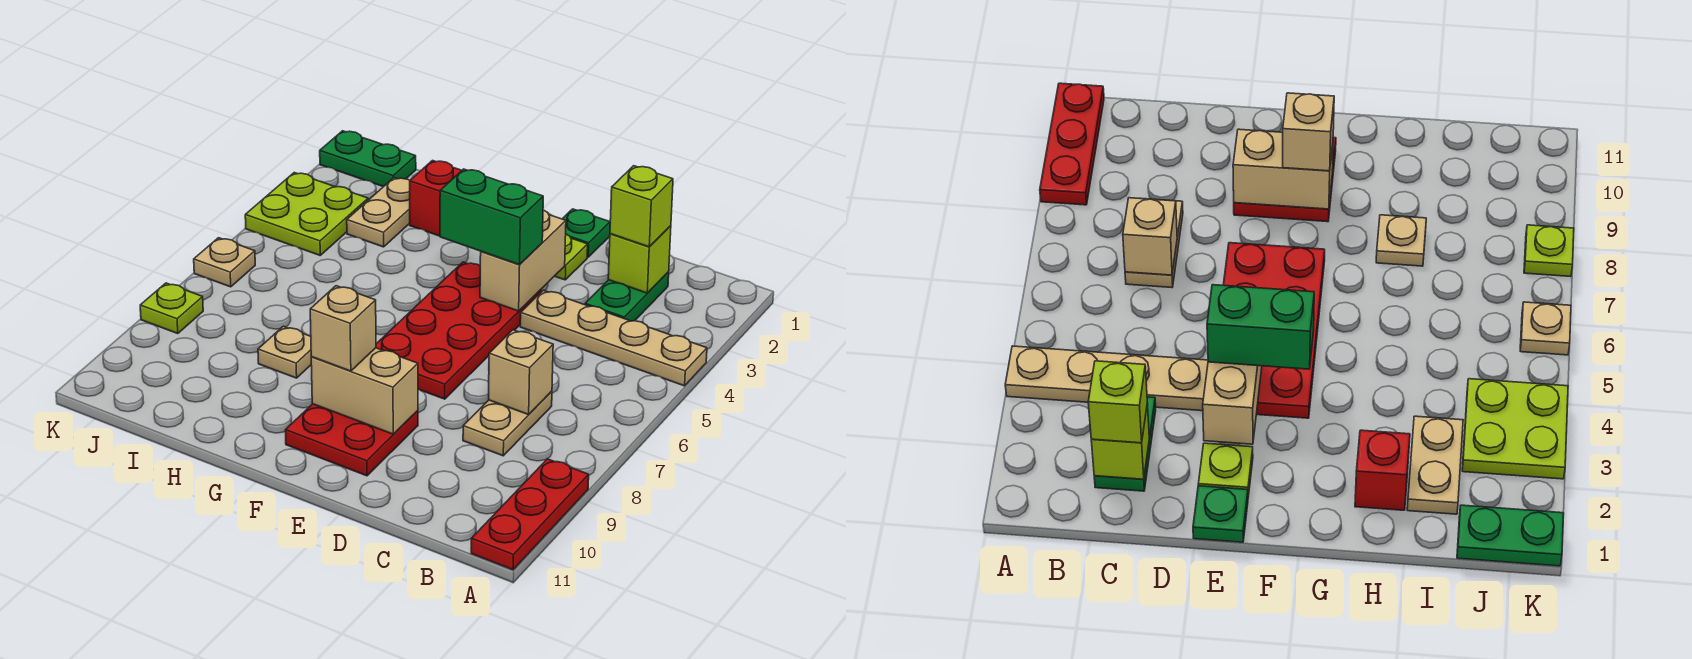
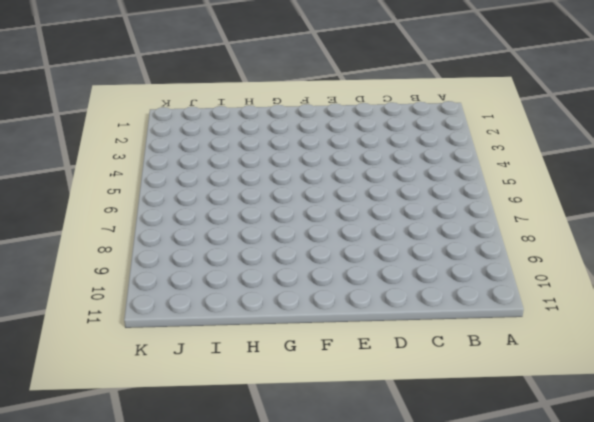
none -> tan plate A4:D4 level 1
none -> red plate A9:A11 level 1
none -> green plate C2:C3 level 1

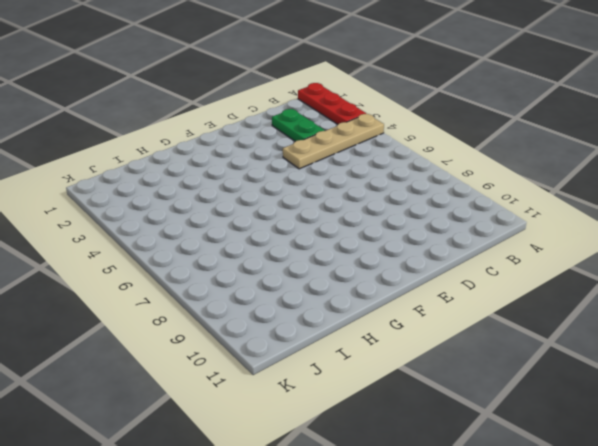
red plate A1:A3 level 1 -> red plate A9:A11 level 1
none -> tan plate C7:C8 level 1
none -> green plate E1 level 1
none -> lime plate E2 level 1

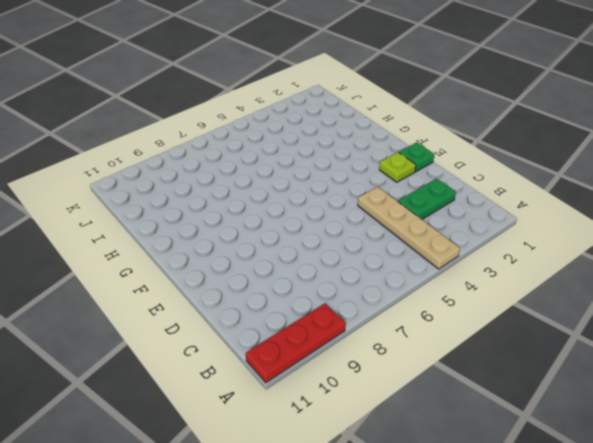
none -> tan plate C7:C8 level 1
none -> red plate E4:F7 level 1
none -> red plate E9:F10 level 1

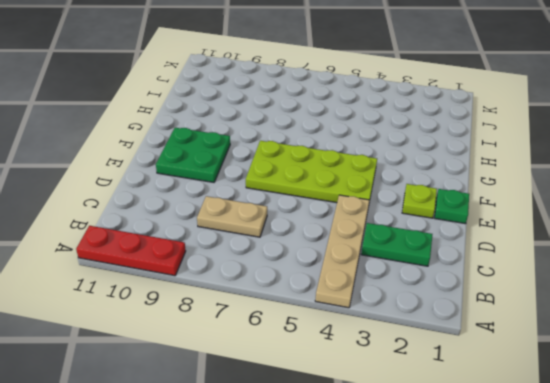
lime plate E4:F7 level 1 -> red plate E4:F7 level 1
green plate E9:F10 level 1 -> red plate E9:F10 level 1
none -> red brick H2 level 1
none -> tan plate H8 level 1
none -> tan plate I2:I3 level 1

